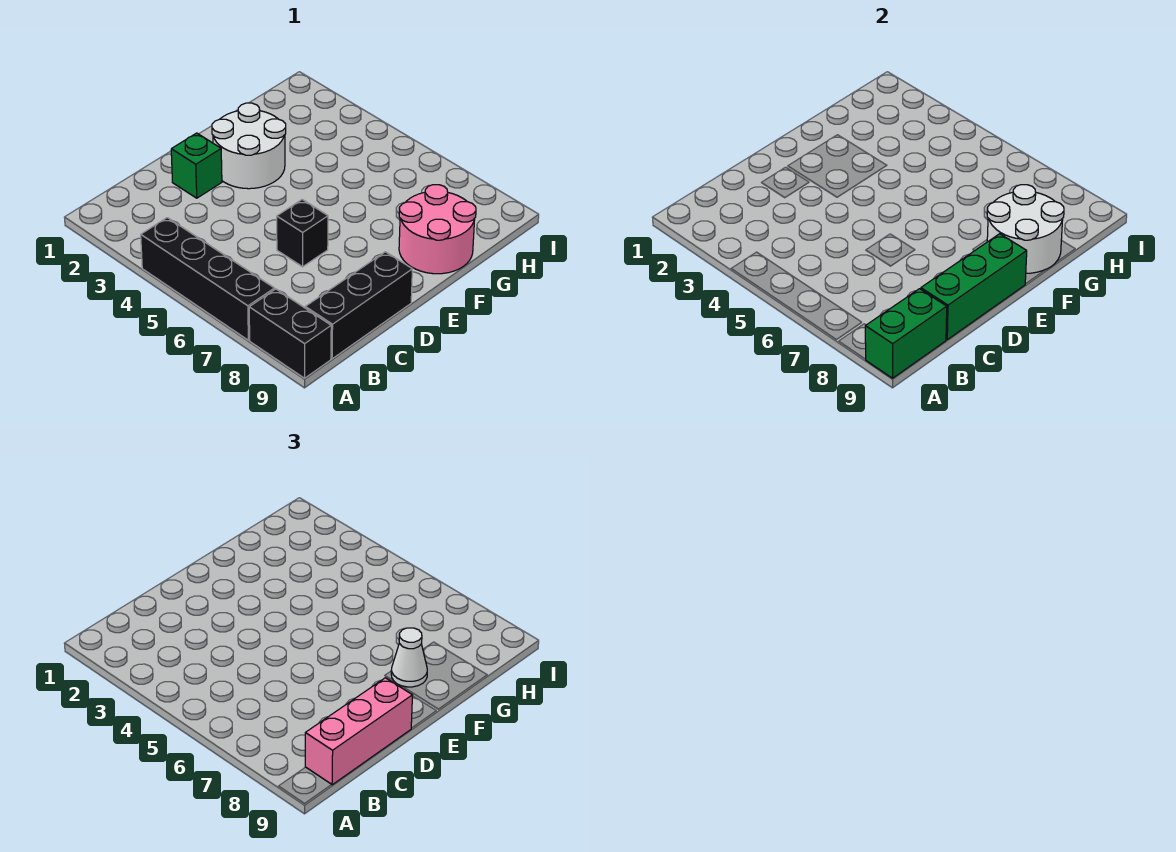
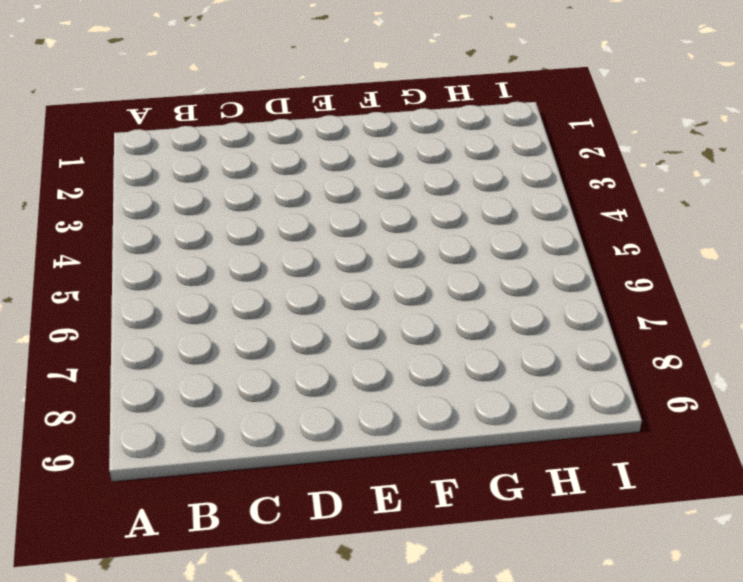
none -> black brick A4:A7 level 1
none -> black brick A8:A9 level 1
none -> black brick B9:D9 level 1

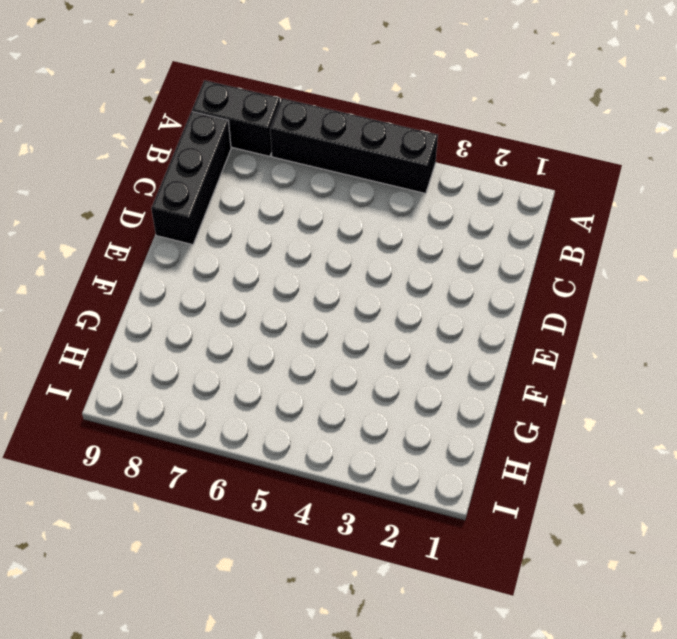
none -> green brick D2 level 1
none -> black brick D6 level 1
none -> white round brick E2:F3 level 1

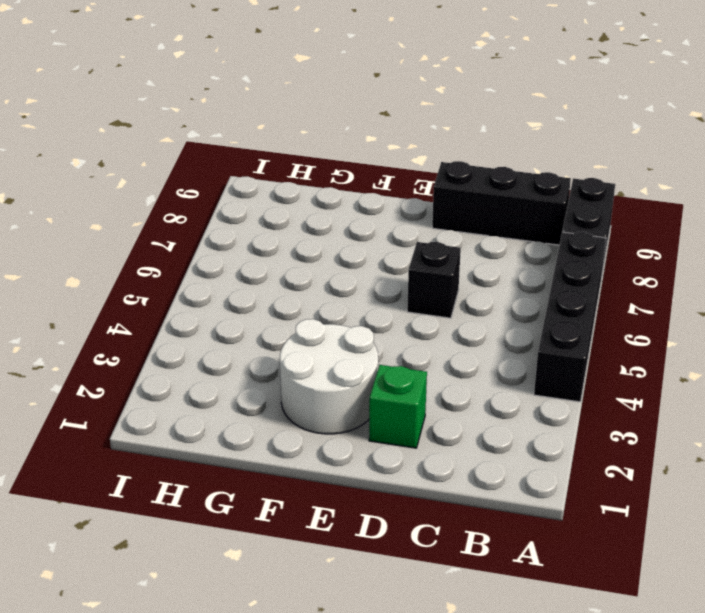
none -> pink round brick F8:G9 level 1
none -> green brick A9:B9 level 2
none -> green brick C9:E9 level 2

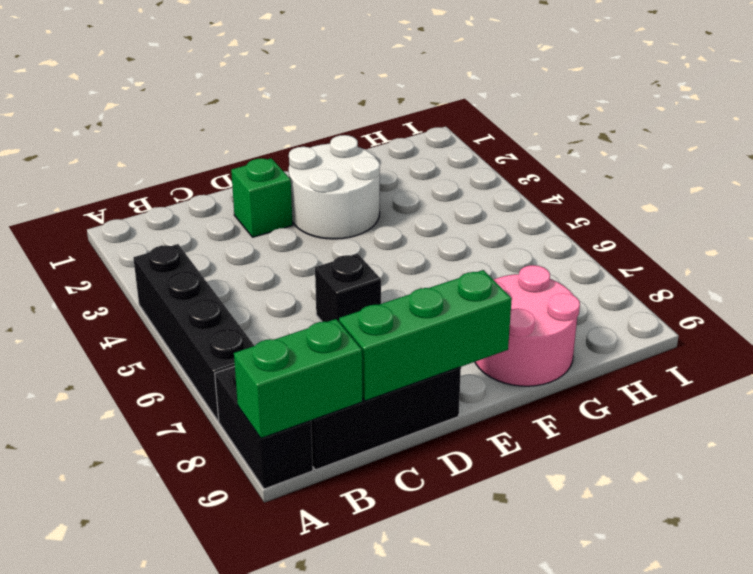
none -> white round brick F8:G9 level 2
none -> pink brick B9:D9 level 3
none -> white cone F8 level 3

